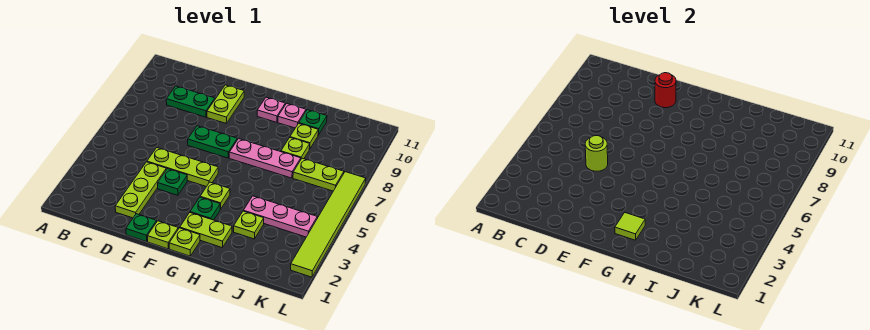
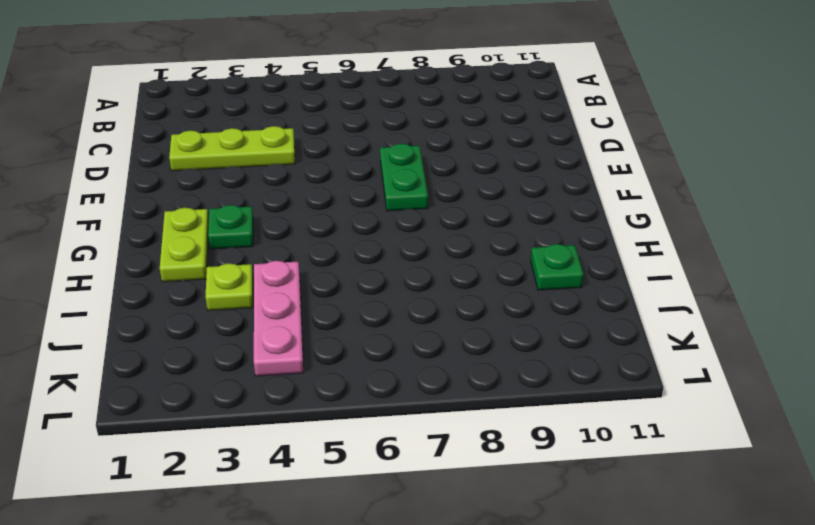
none -> green plate C9:D9 level 1
none -> lime plate D5:F5 level 1
none -> green plate E1 level 1

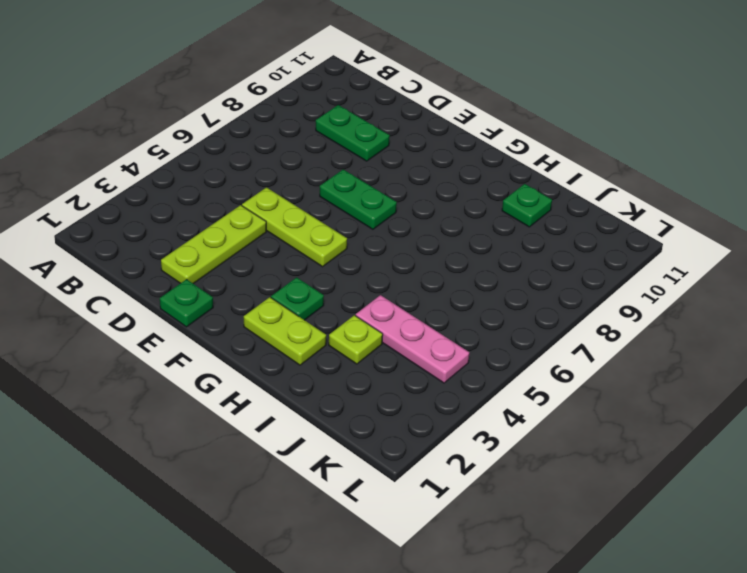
none -> green plate E4 level 1
none -> lime plate E9:E10 level 1
none -> lime plate F1 level 1

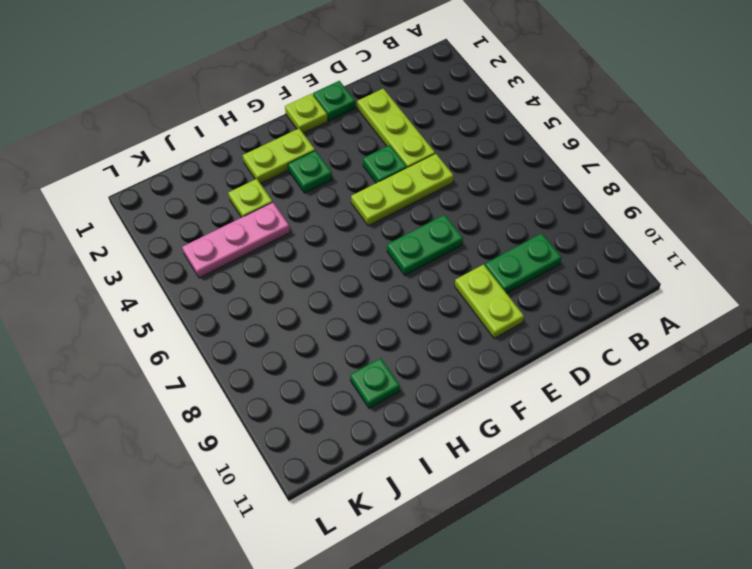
none -> lime plate G1 level 1
none -> lime plate G4 level 1
none -> pink plate G7:I7 level 1

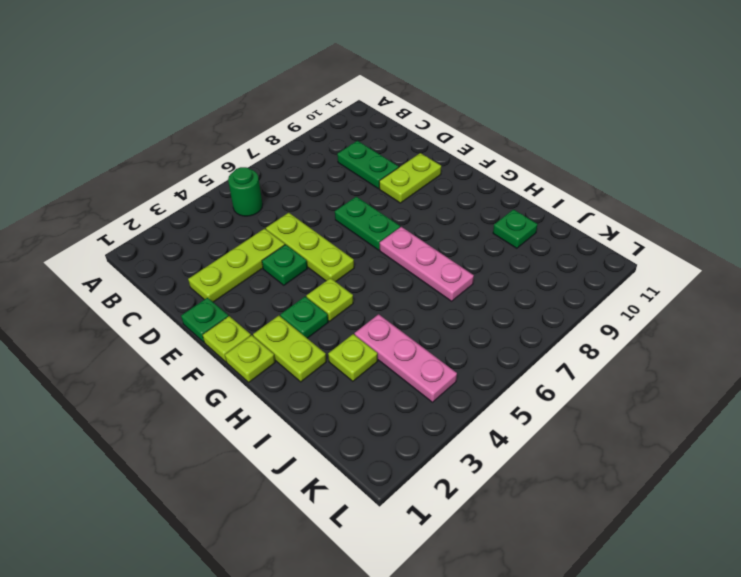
green round brick B5 level 1 -> none
none -> pink plate G10 level 1
none -> pink plate H10 level 1
none -> lime plate I8 level 1

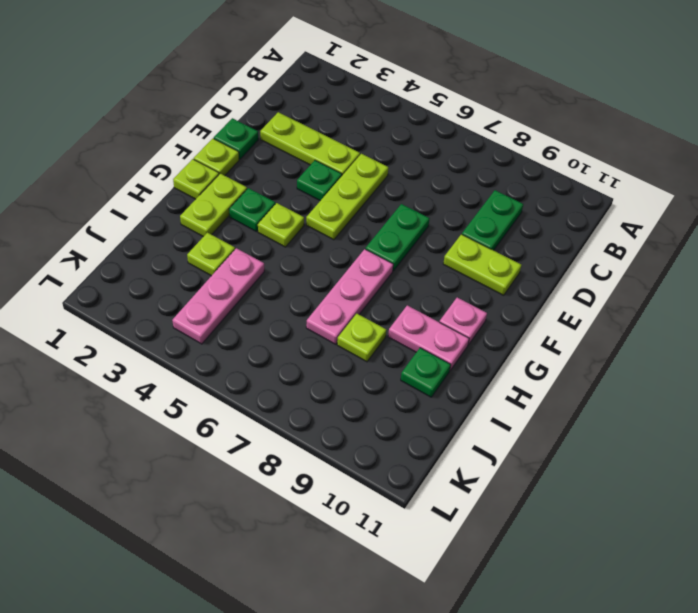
pink plate H9:H10 level 1 -> pink plate H10 level 1
none -> lime plate I9 level 1
none -> lime plate J7:K7 level 1
none -> lime tile L2:L7 level 1

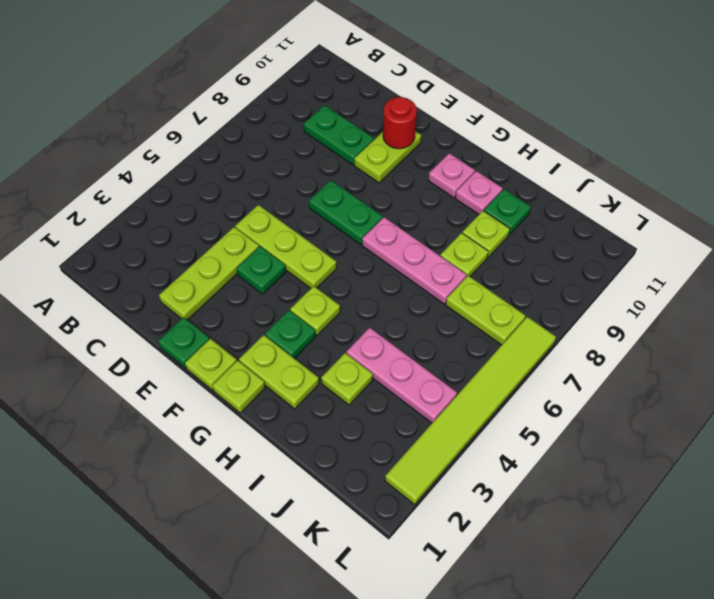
none -> lime round brick D5 level 2
none -> lime tile G2 level 2

